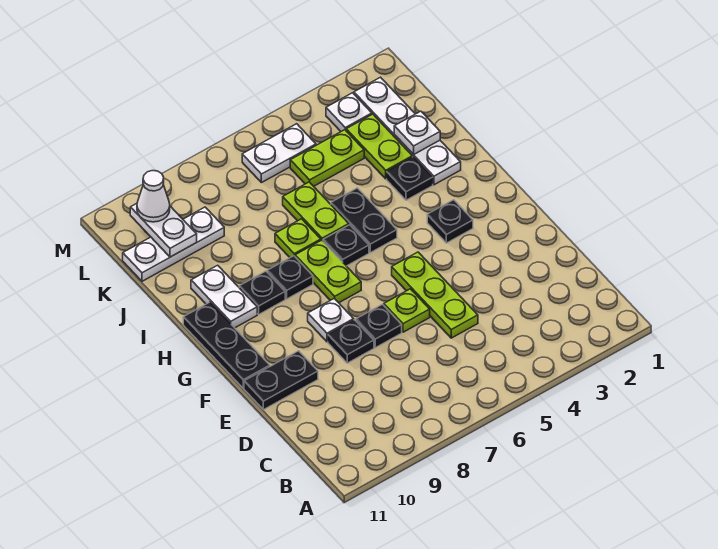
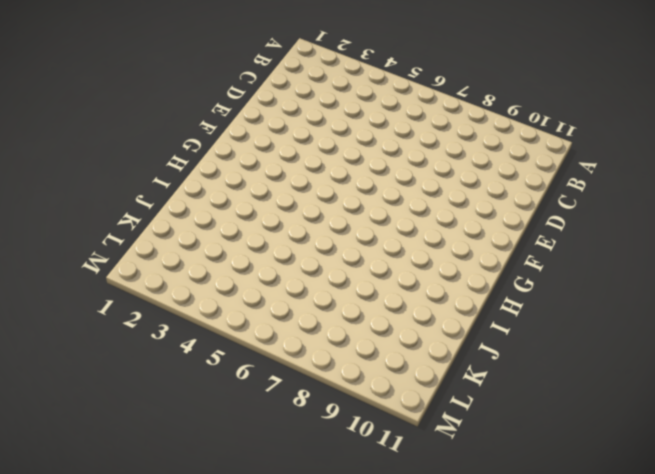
none -> lime plate D5:F5 level 1
none -> lime plate E6 level 1
none -> black plate E7 level 1

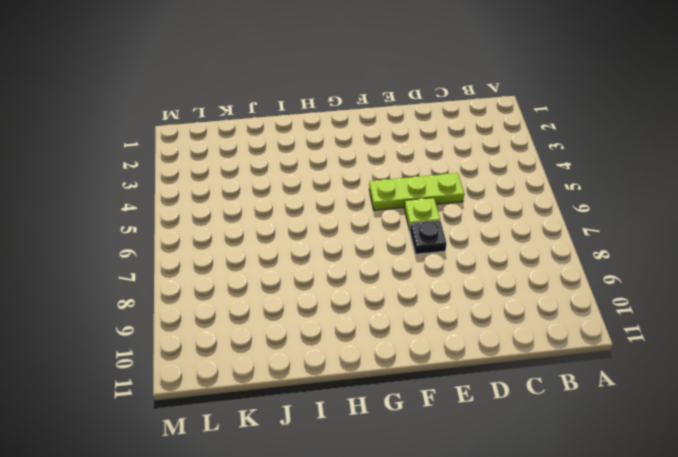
none -> black plate E8 level 1
none -> black plate E10:E11 level 1
none -> white plate F8 level 1

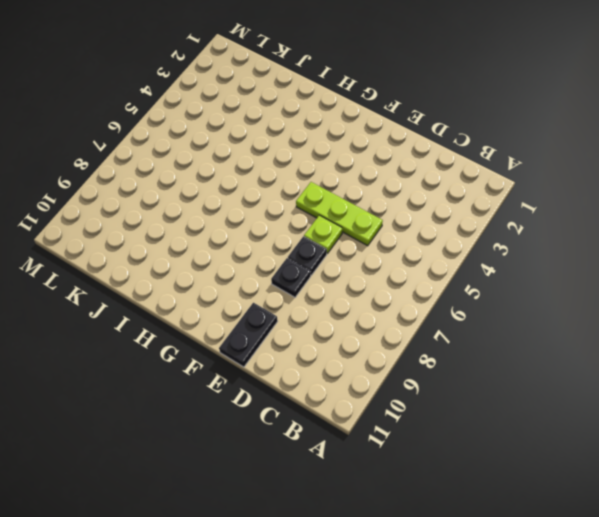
none -> white plate F8 level 1
none -> black plate F11:H11 level 1
none -> black plate G3 level 1

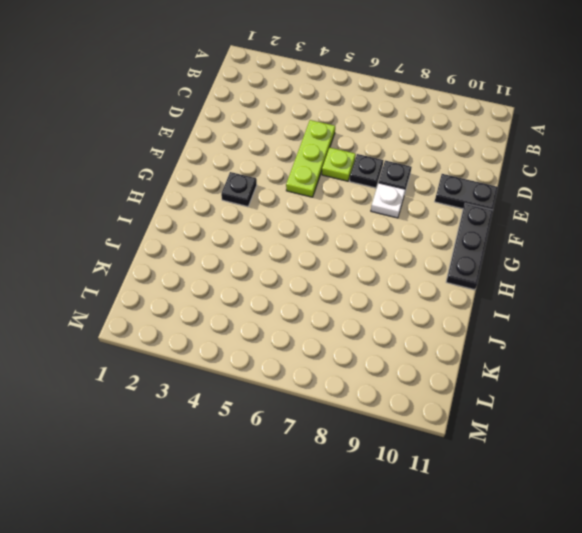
none -> lime plate G7:H7 level 1
none -> black plate H5:I5 level 1
none -> black plate H6 level 1

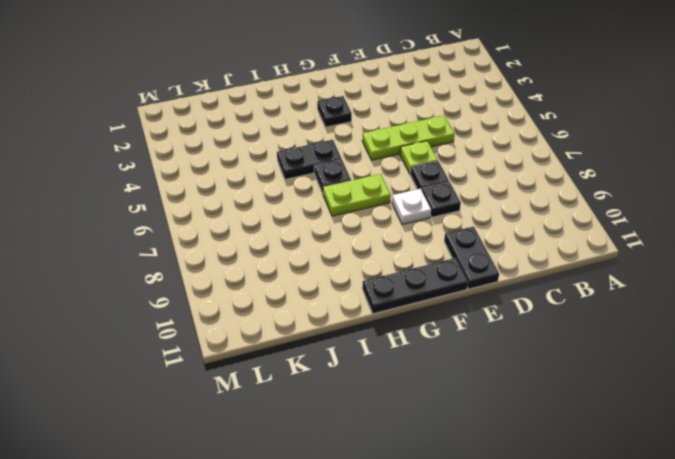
none -> black plate H8 level 1
none -> black plate H9 level 1
none -> white plate H10:I10 level 1

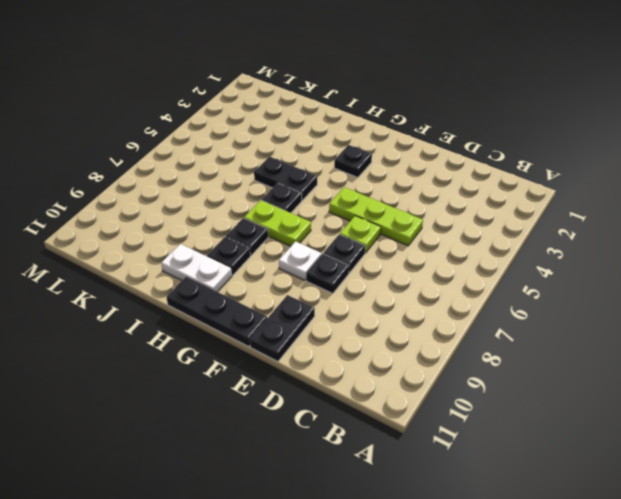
none -> white plate I2:L2 level 1
none -> black plate I3 level 1
none -> lime plate I6:J6 level 1

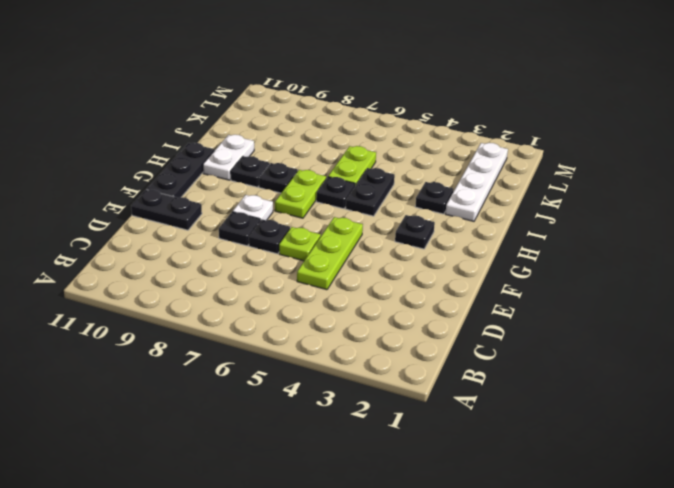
none -> lime plate I7 level 1
none -> lime plate J3:K3 level 1
none -> lime plate K4:K5 level 1

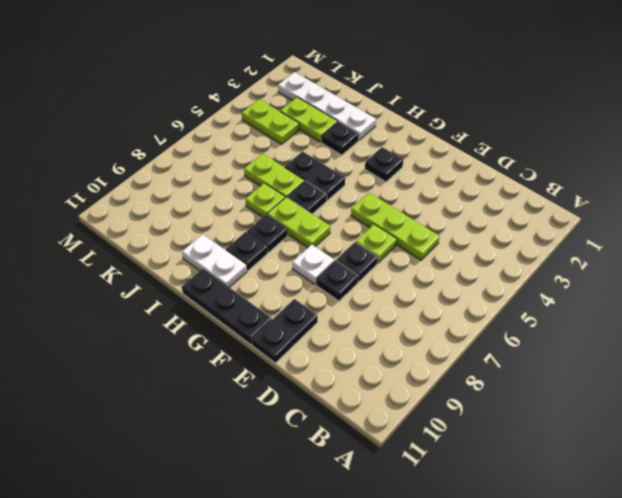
lime plate K4:L4 level 1 -> lime plate K4:K5 level 1
none -> white plate K9:K11 level 1
none -> white plate L3 level 1
none -> white plate L5:L6 level 1

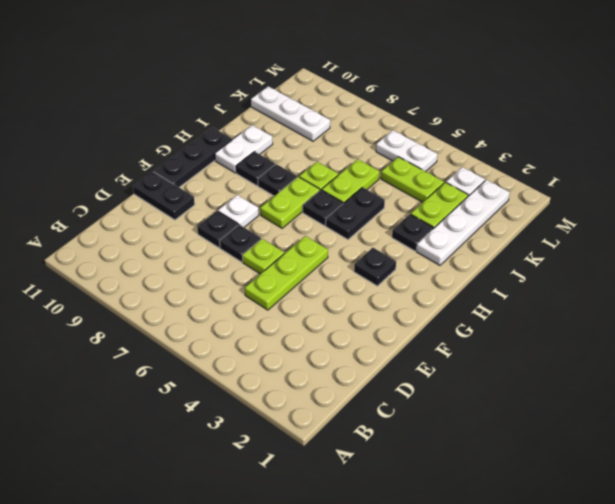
none -> white plate J2 level 2
none -> white plate K10:L10 level 2
none -> white cone L10 level 3

